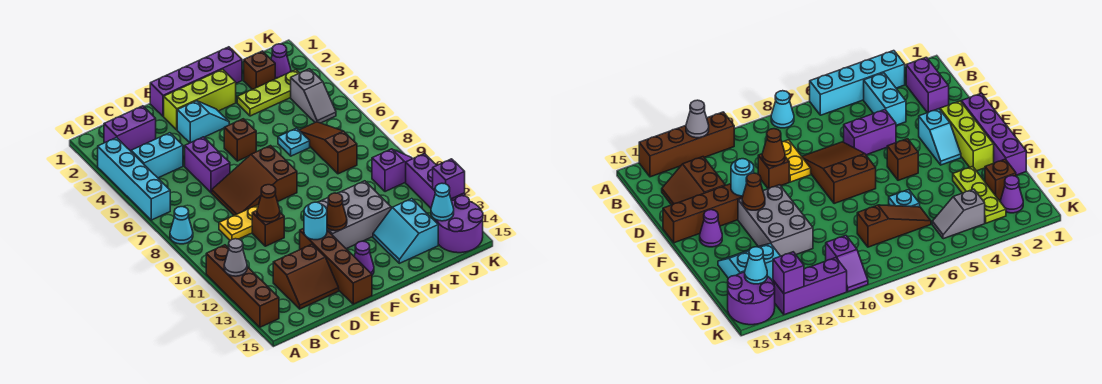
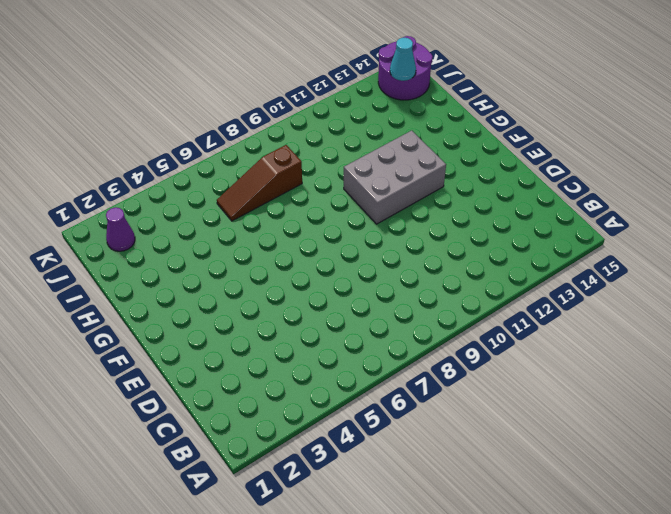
grey brick F10:G12 level 1 -> grey brick F11:H12 level 1
none -> cyan brick A3:A6 level 1
none -> cyan cone A8 level 1
none -> brown brick A11:A14 level 1
none -> purple brick B2:C2 level 1

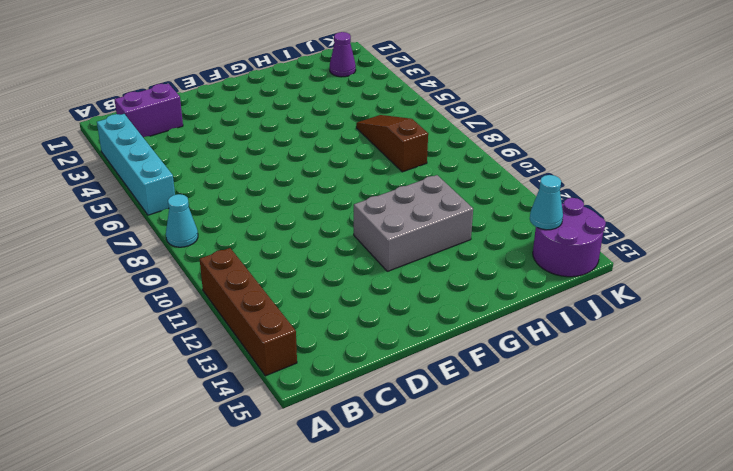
none -> cyan brick B4:C4 level 1
none -> yellow plate C9:D9 level 1
none -> brown slope C13:D14 level 1 top 13
none -> purple brick D5:D6 level 1

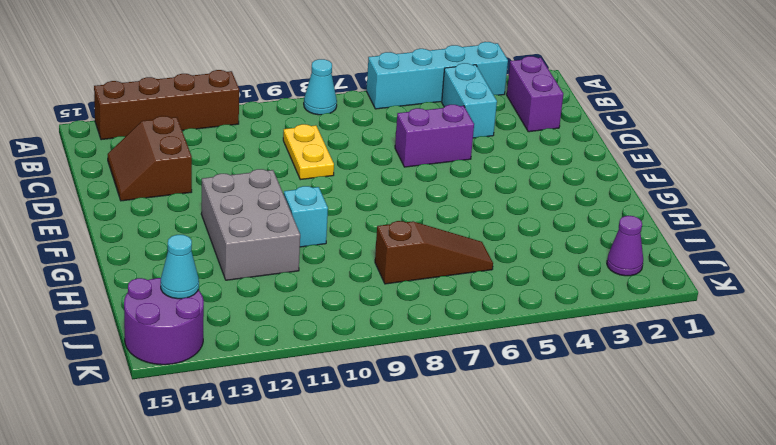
cyan brick G10 level 1 -> none
none -> brown slope D7:F8 level 1 top F
none -> brown brick D10 level 1
none -> purple brick E1:H1 level 1
none -> lime brick E2:G2 level 1

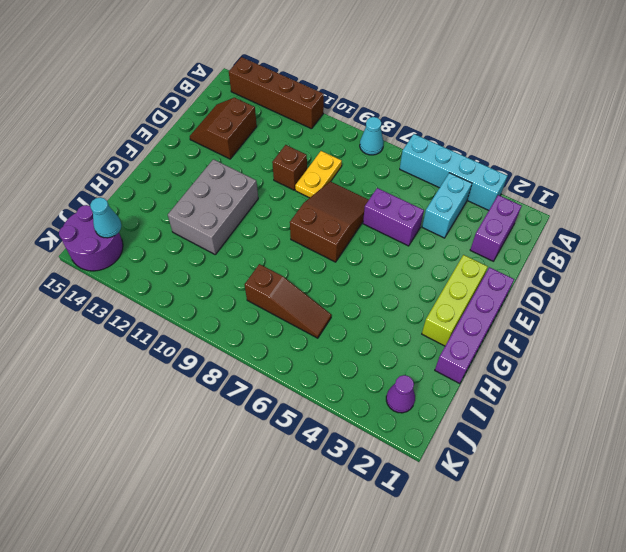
none -> cyan slope E3:F3 level 1 top E
none -> brown brick E12:E15 level 1
none -> brown brick F5 level 1
none -> purple cone F14 level 1

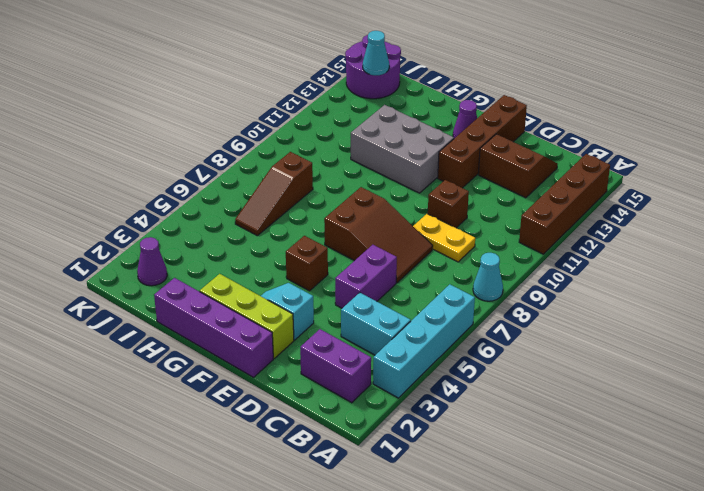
none -> lime plate H3:J3 level 1
none -> cyan plate H6 level 1
none -> cyan slope H13:I14 level 1 top I
none -> brown brick I2 level 1

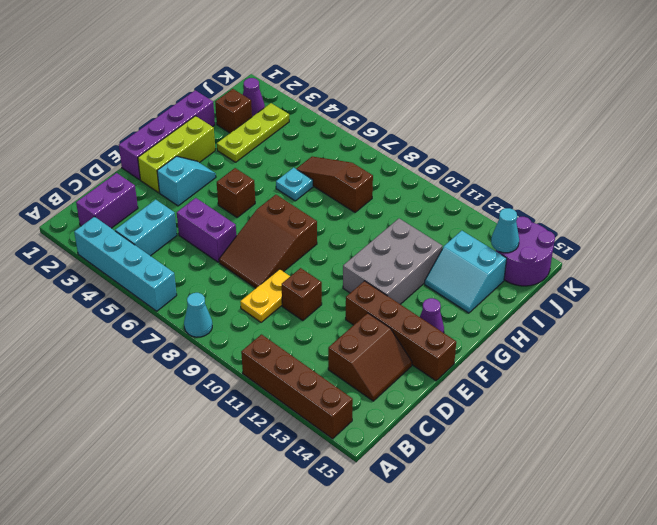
none -> grey slope J4:J5 level 1 top 4
none -> purple slope J10:K10 level 1 top J
none -> purple brick K11:K13 level 1
none -> grey cone A12 level 2

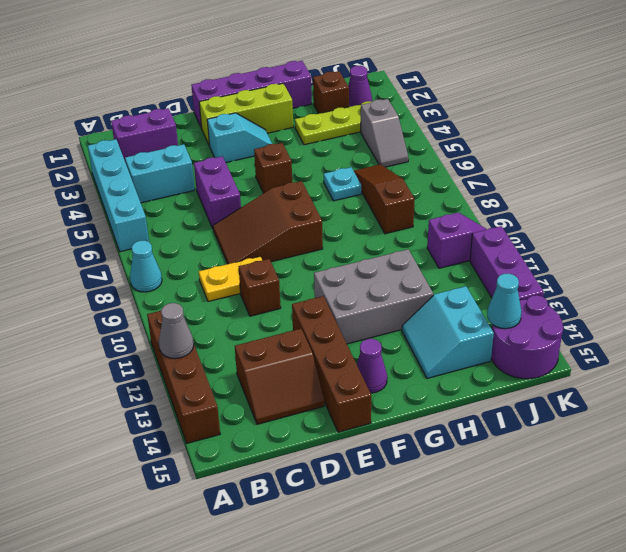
none -> brown cone D10 level 2
none -> cyan round brick E12 level 2
none -> brown cone F12 level 2
none -> purple brick K13 level 2

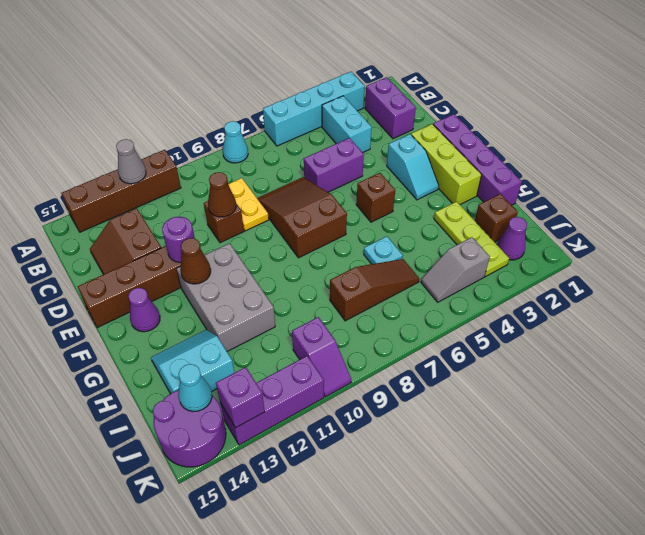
purple round brick E12 level 2 -> cyan round brick E12 level 2

